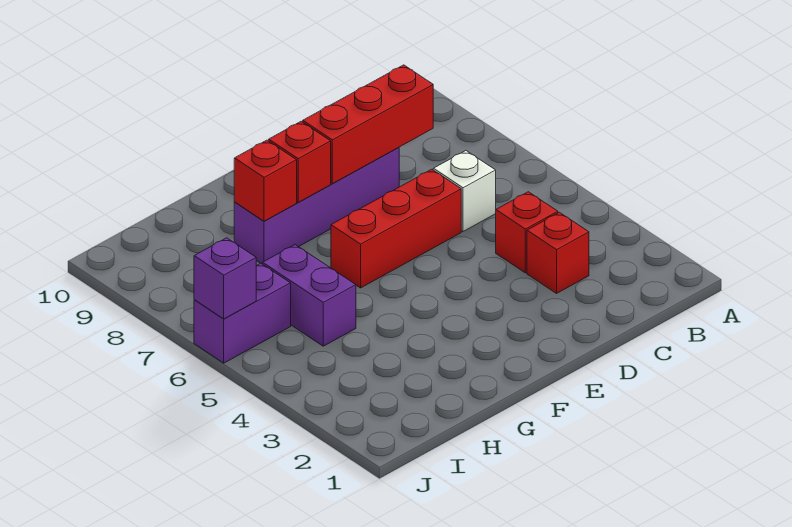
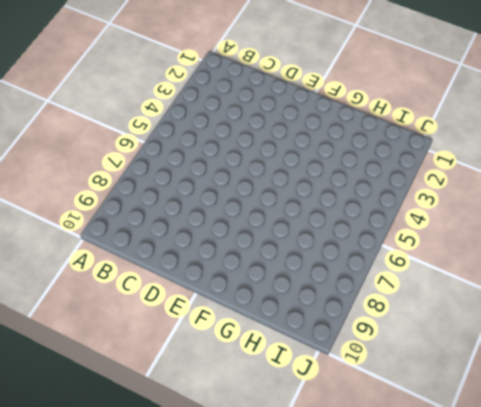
none -> red brick C3 level 1
none -> red brick C4 level 1

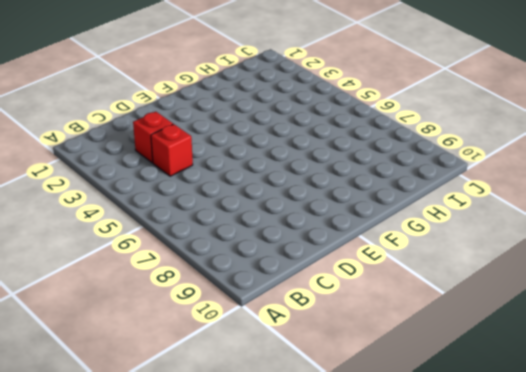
none -> white brick C6 level 1
none -> red brick D6:F6 level 1

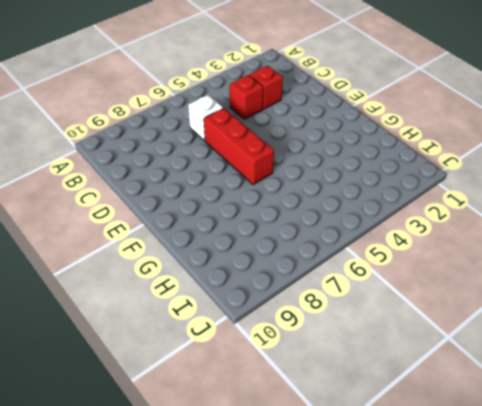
none -> purple brick D8:G8 level 1
none -> purple brick H5:H6 level 1

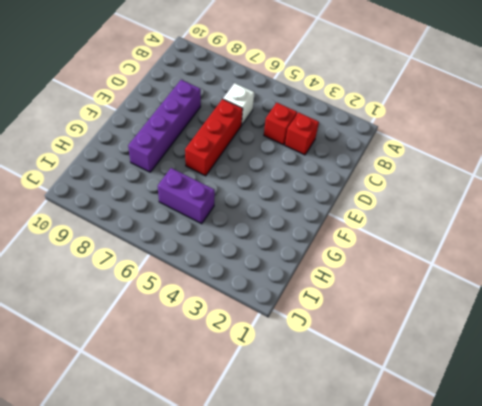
none -> purple brick I6:J6 level 1
none -> red brick C8:E8 level 2

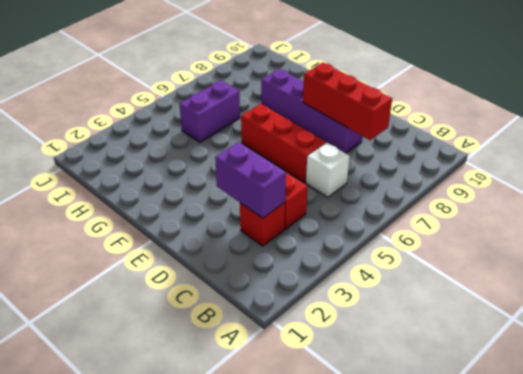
purple brick C3:D3 level 2 -> purple brick I6:J6 level 1
none -> red brick F8 level 2
none -> red brick G8 level 2

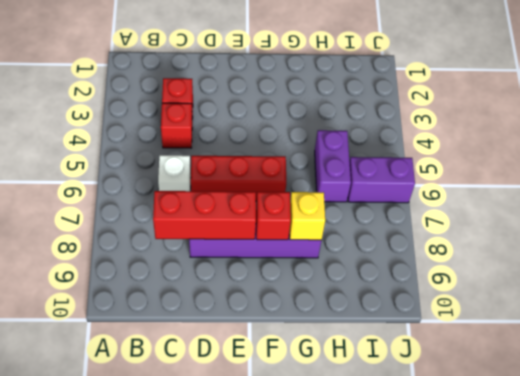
yellow brick G8 level 2 -> red brick G8 level 2
none -> purple brick J6 level 2

